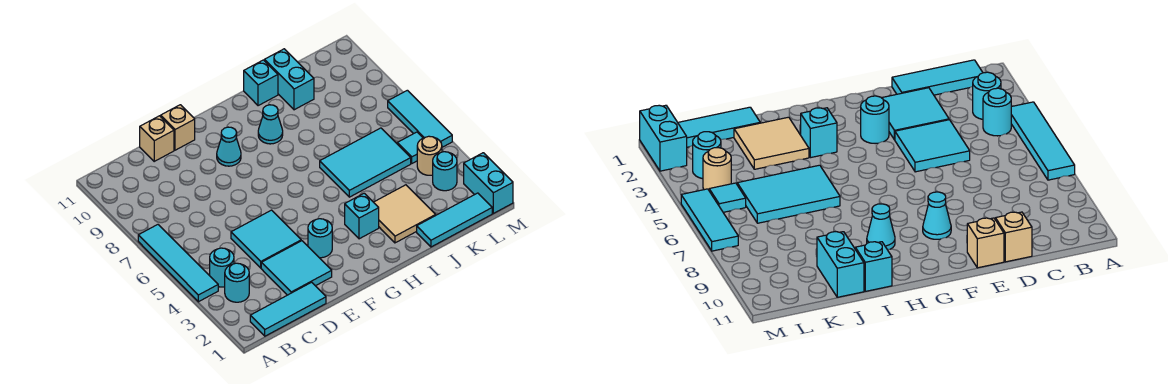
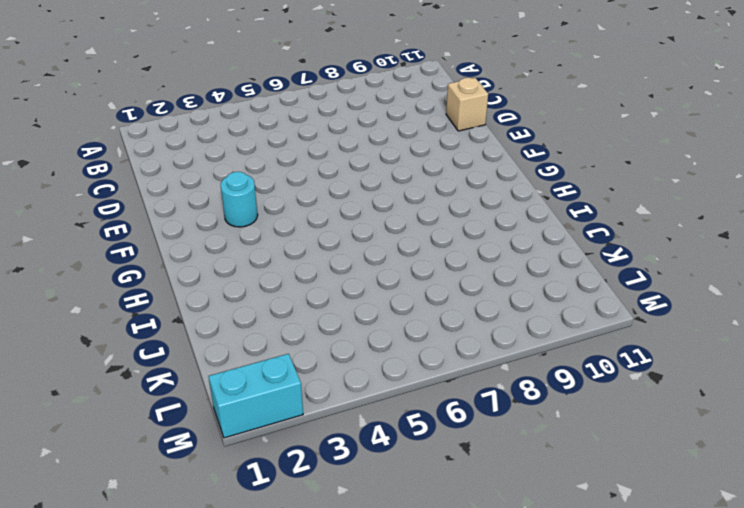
none -> cyan tile A4:A7 level 1
none -> cyan tile B1:D1 level 1
none -> cyan round brick B3 level 1

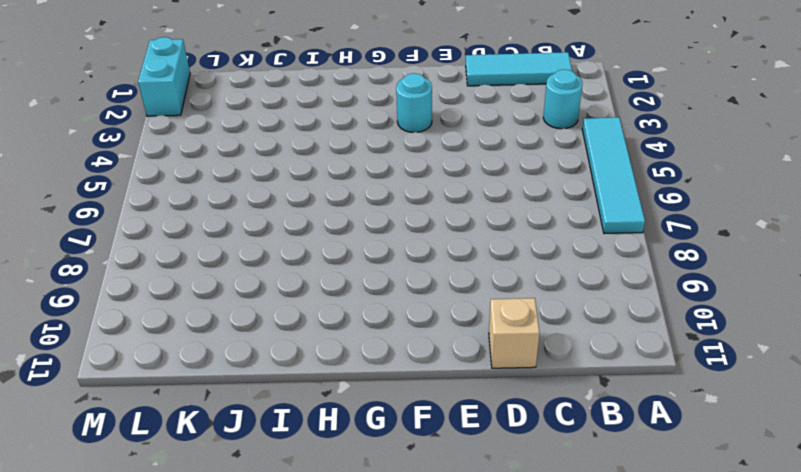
none -> cyan round brick B4 level 1
none -> cyan tile D2:E3 level 1
none -> cyan tile D4:E5 level 1

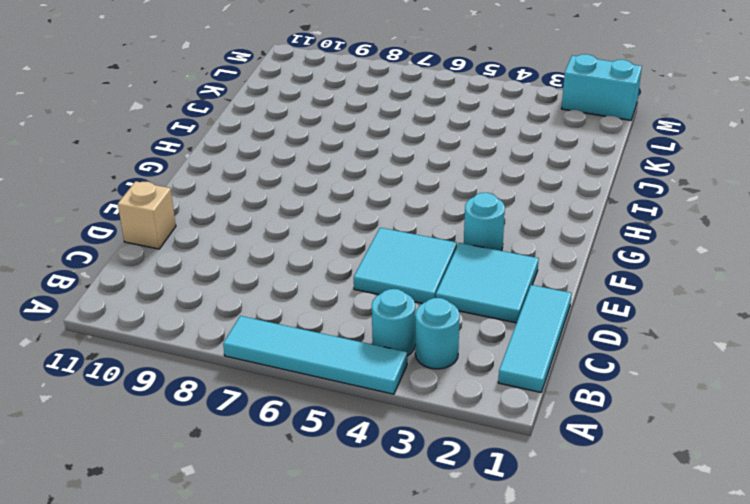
none -> tan brick E11 level 1
none -> cyan cone F9 level 1
none -> cyan brick H3 level 1

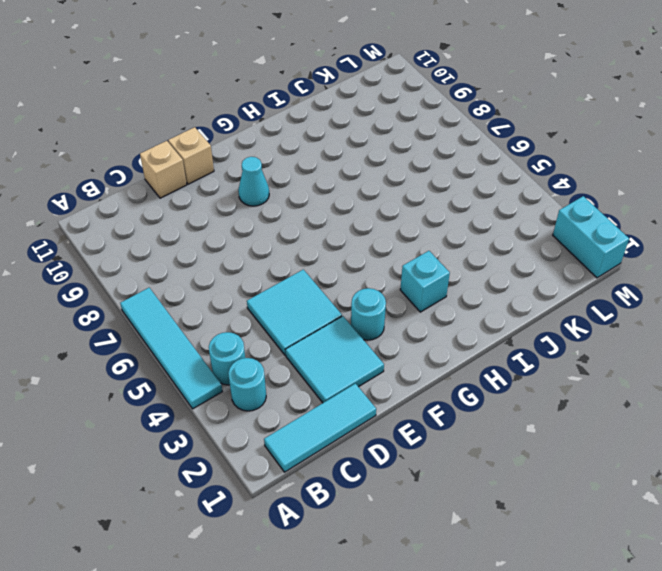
none -> cyan cone H9 level 1
none -> tan tile I2:J3 level 1
none -> cyan tile I5:K6 level 1

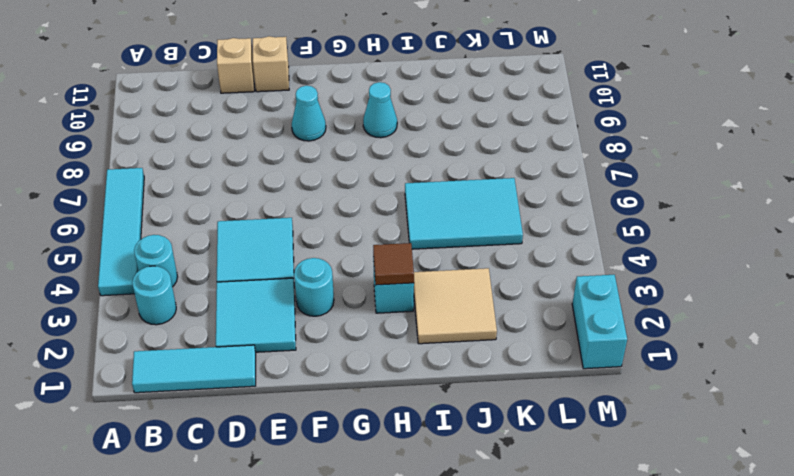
brown tile H3 level 2 -> none
none -> cyan brick I11 level 1
none -> cyan tile J1:L1 level 1
none -> cyan brick J10:J11 level 1

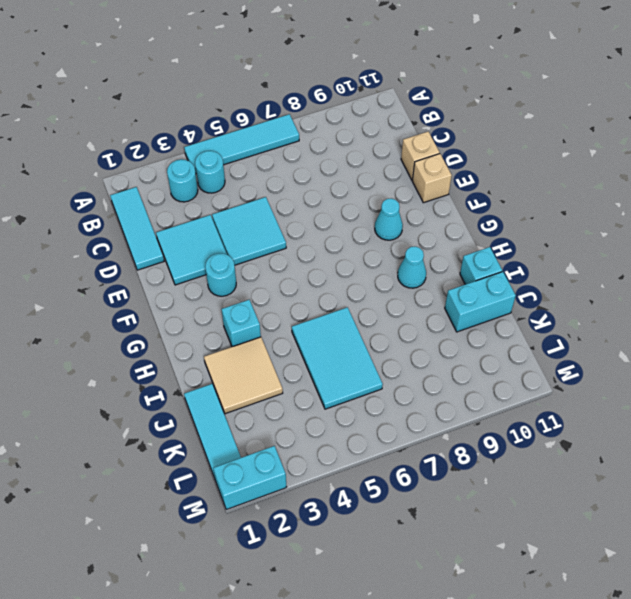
none -> cyan round brick L3 level 1
none -> tan round brick L4 level 1
none -> cyan tile L5 level 1

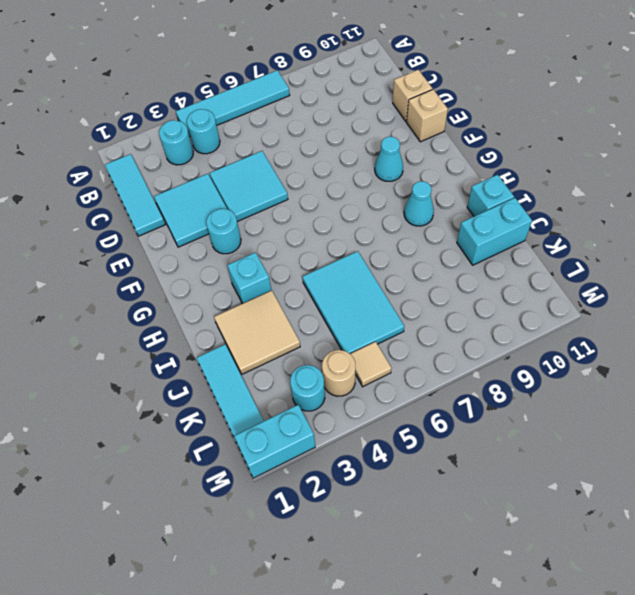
tan tile L5 level 1 -> cyan tile L5 level 1
none -> cyan tile M5:M7 level 1

